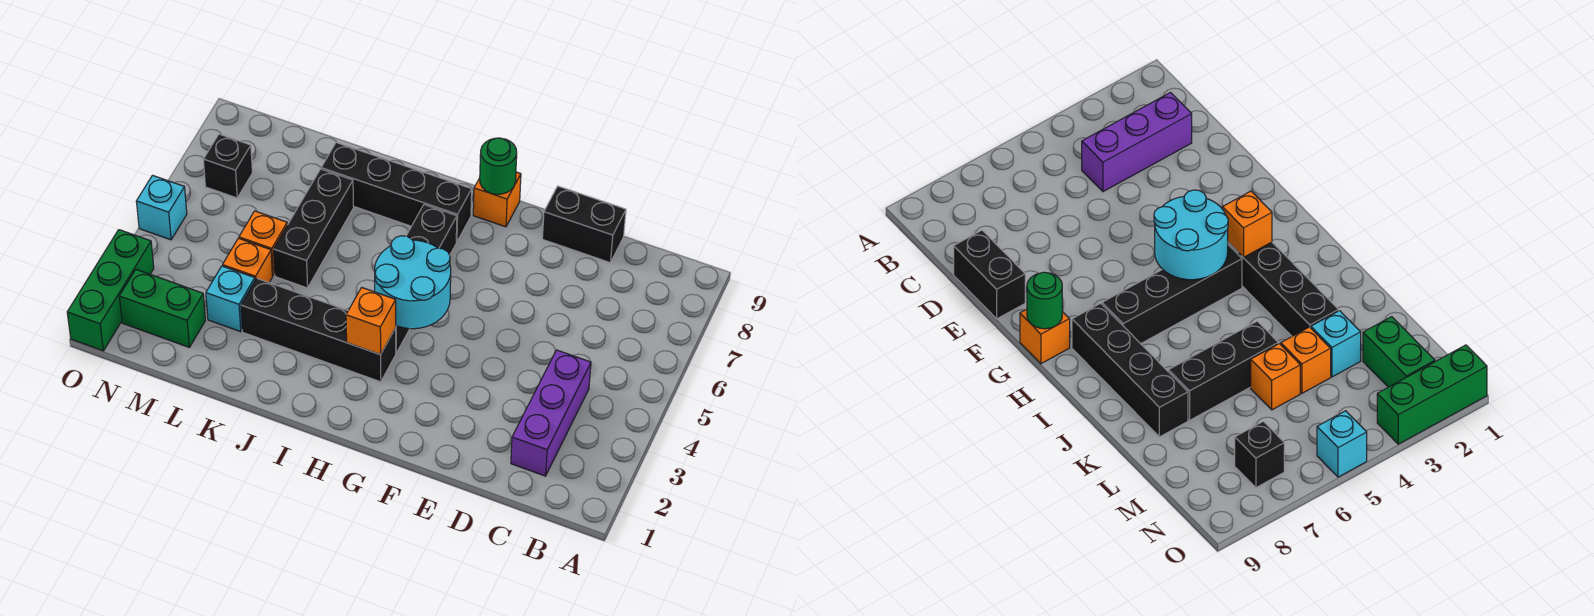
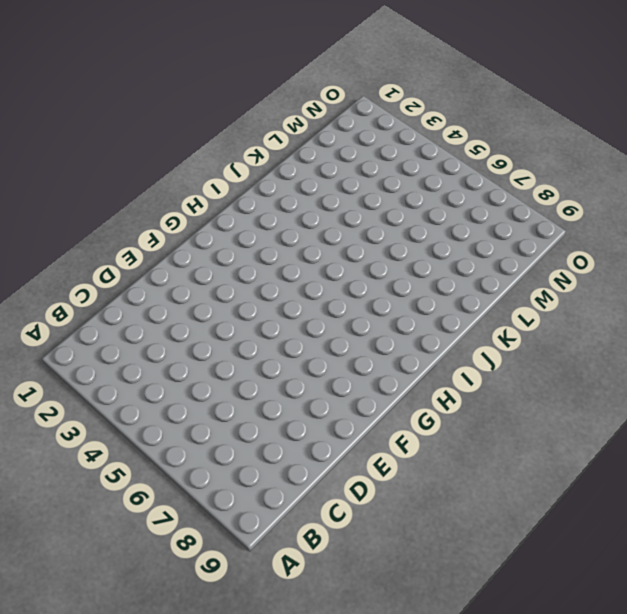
none -> purple brick C2:C4 level 1
none -> black brick D9:E9 level 1
none -> orange brick G9 level 1

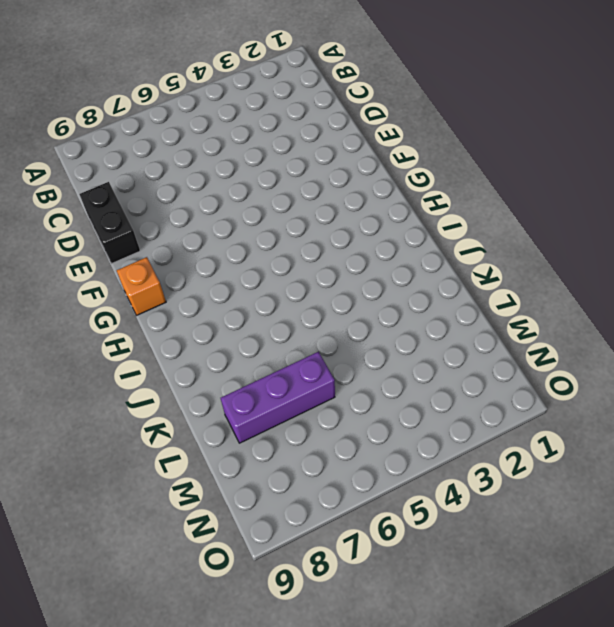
purple brick L6:L8 level 1 -> purple brick C2:C4 level 1
none -> black brick H3:K3 level 1
none -> black brick H4:H7 level 1
none -> black brick H8:K8 level 1

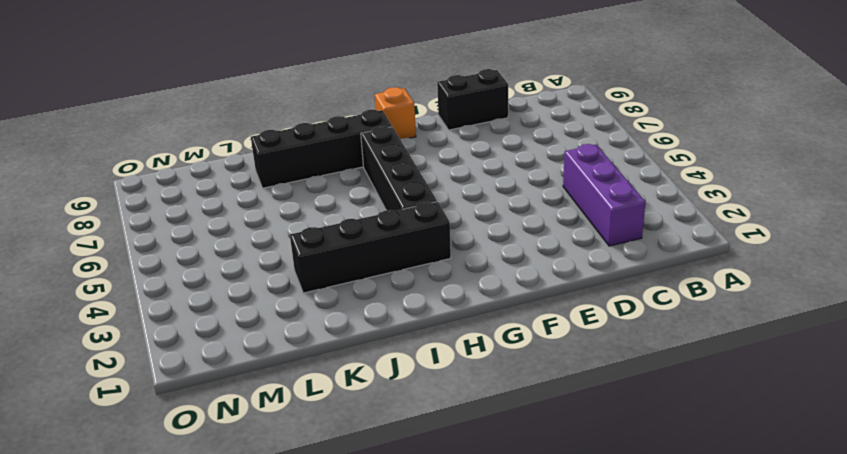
none -> black brick K5:K7 level 1
none -> cyan brick L3 level 1
none -> orange brick L4 level 1

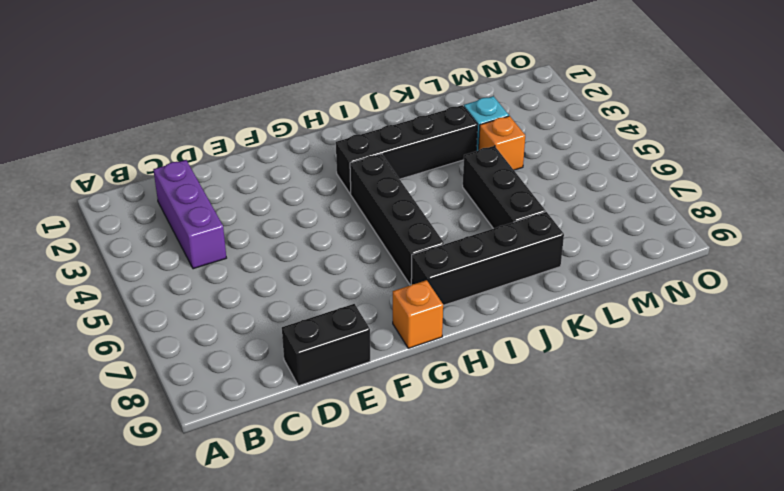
none -> orange brick L5 level 1
none -> green brick M2:N2 level 1
none -> black brick N7 level 1

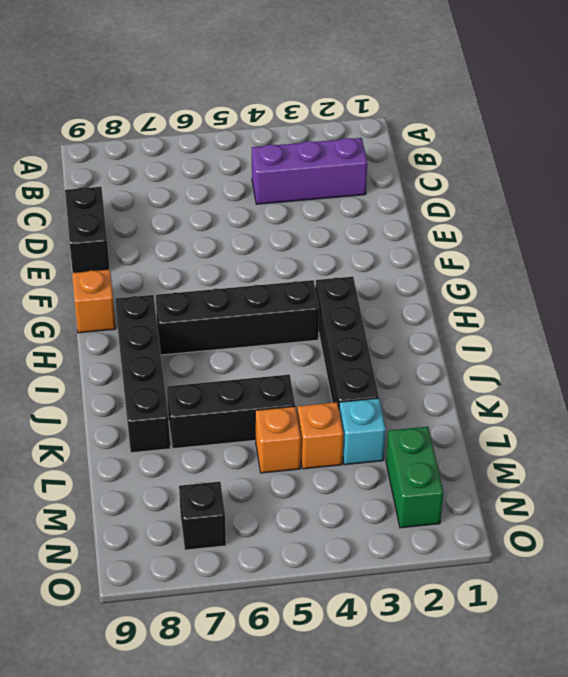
none -> green brick O1:O3 level 1
none -> cyan brick O5 level 1
none -> cyan round brick G4:H5 level 2

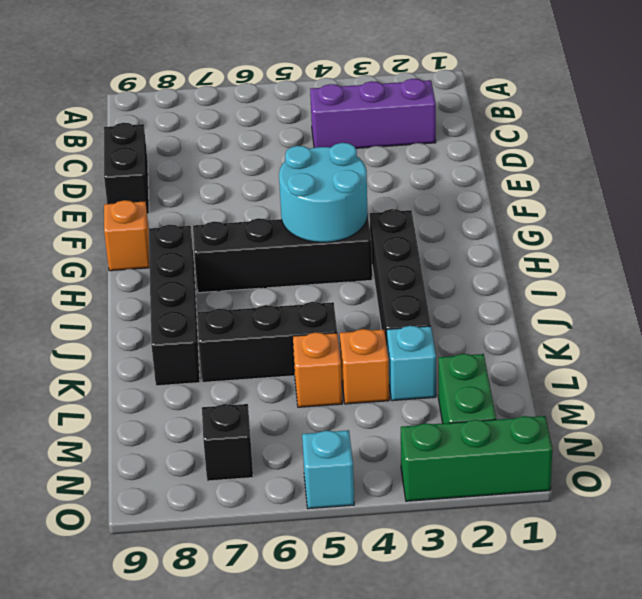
none -> green round brick G9 level 2
none -> orange brick H3 level 2

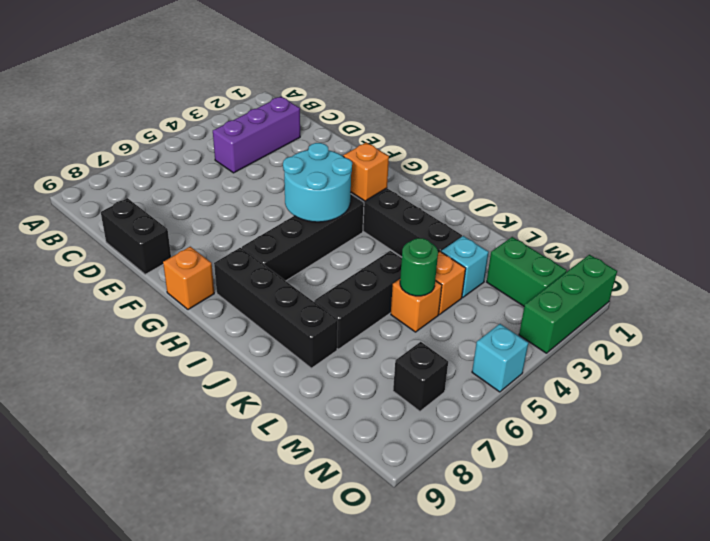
green round brick L5 level 2 -> green round brick G9 level 2

